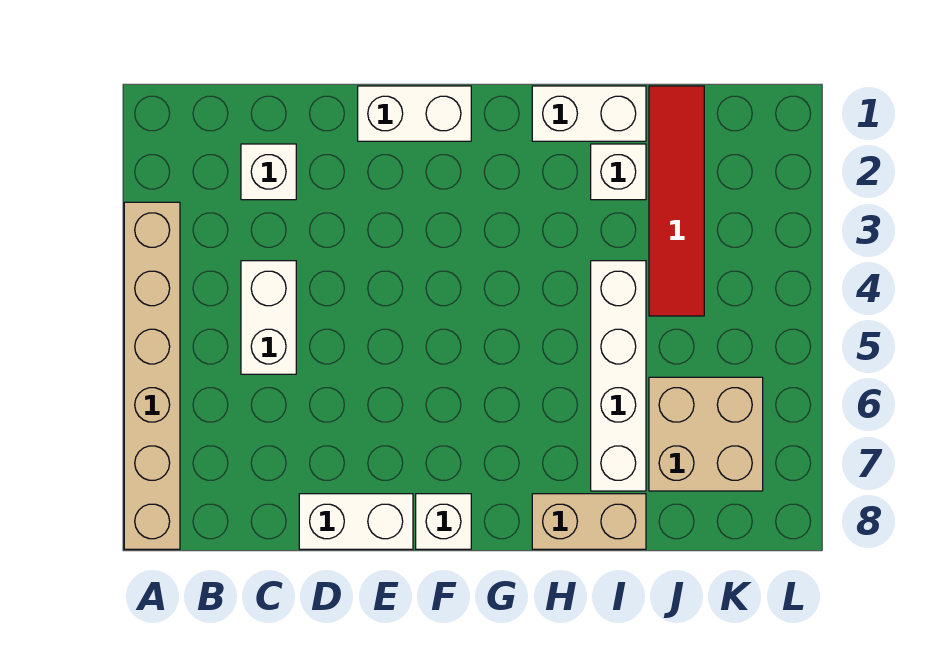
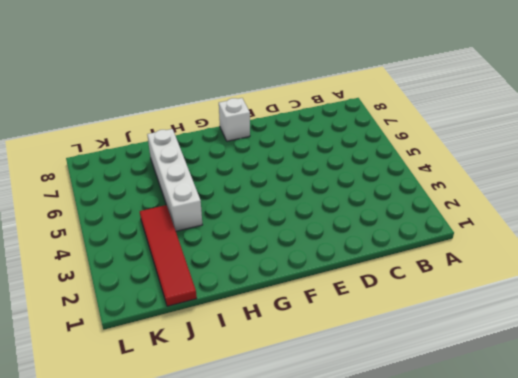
none -> tan brick A3:A8 level 1
none -> white brick C2 level 1
none -> white brick C4:C5 level 1

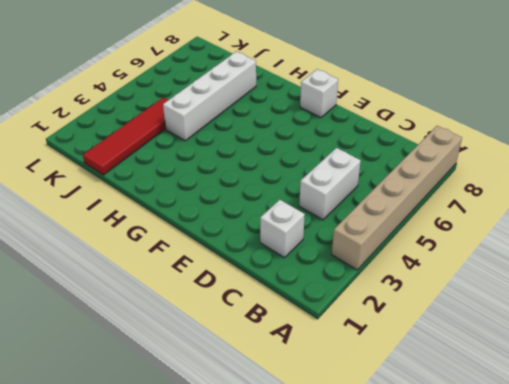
none -> white brick D8:E8 level 1
none -> white brick E1:F1 level 1
none -> white brick H1:I1 level 1

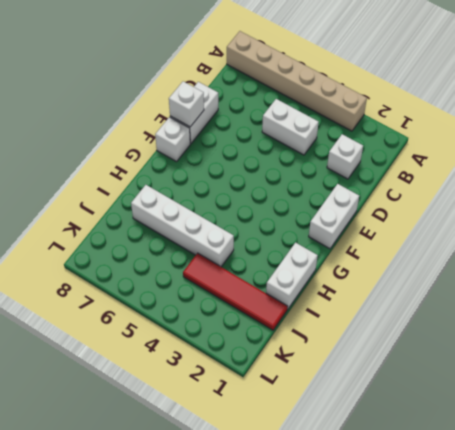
white brick E8 level 2 -> white brick I2 level 1
none -> tan brick H8:I8 level 1
none -> tan brick J6:K7 level 1

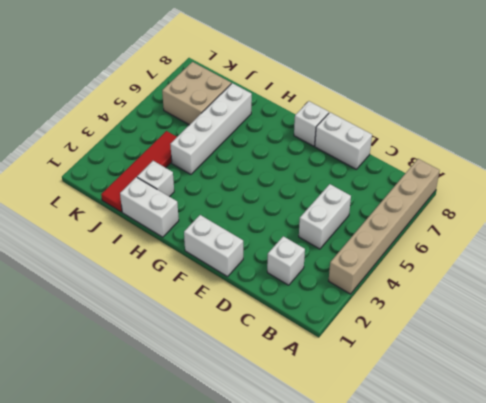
none -> tan brick H8:I8 level 1

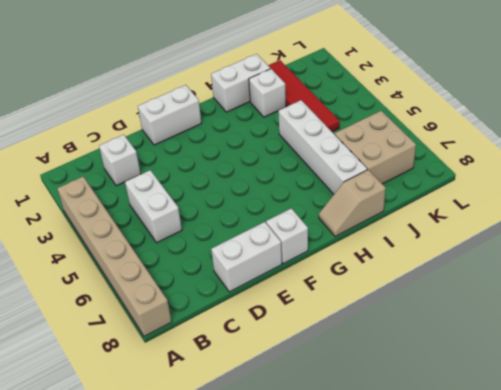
tan slope H8:I8 level 1 top I -> tan brick H8:I8 level 1

